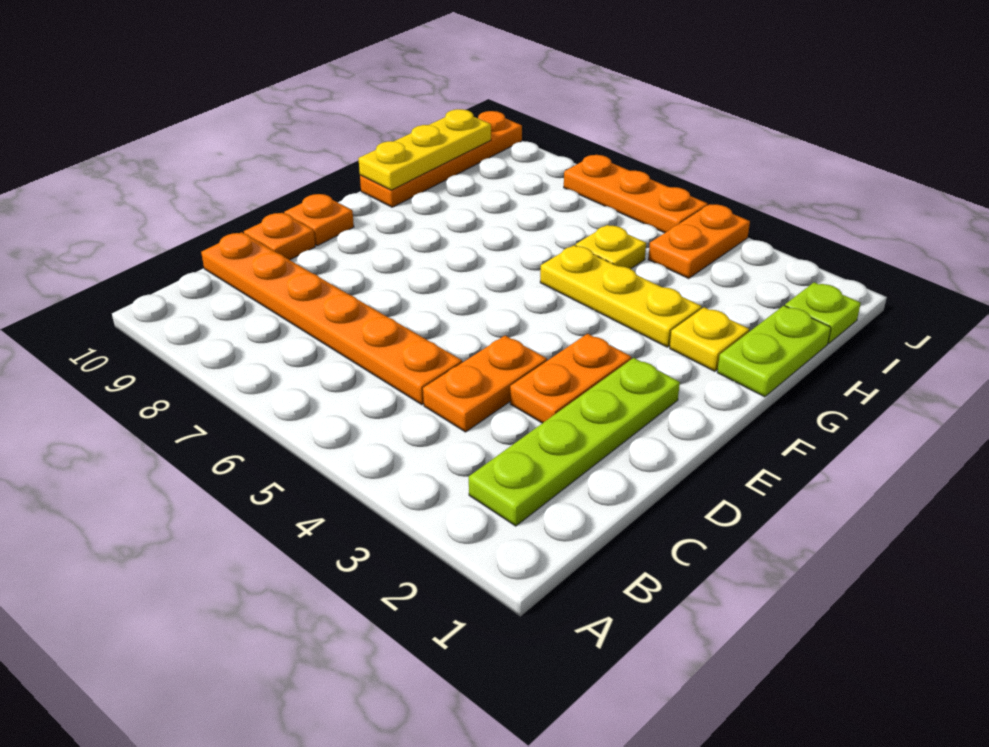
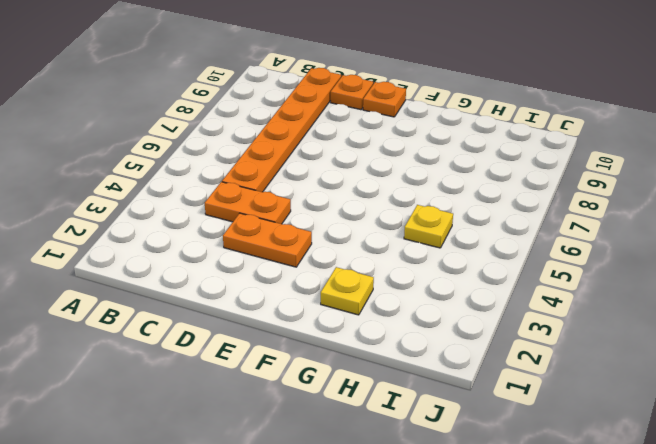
none -> lime plate B2:E2 level 1
none -> lime plate G1:H1 level 1
none -> yellow plate G3:G5 level 1

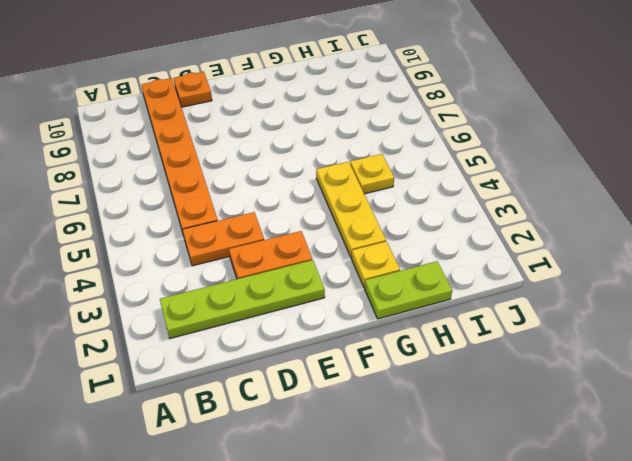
none -> orange plate E10 level 1
none -> orange plate G10:J10 level 1
none -> lime plate I1 level 1

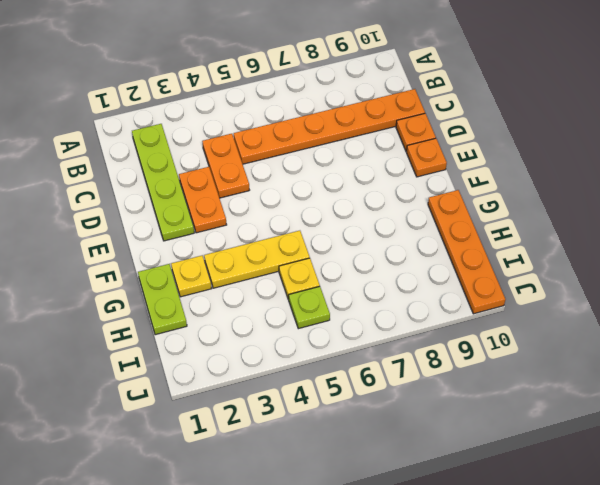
lime plate I5 level 1 -> lime plate I1 level 1
none -> orange plate I4:J4 level 1
none -> orange plate J5:J7 level 1
none -> yellow plate G10:I10 level 2

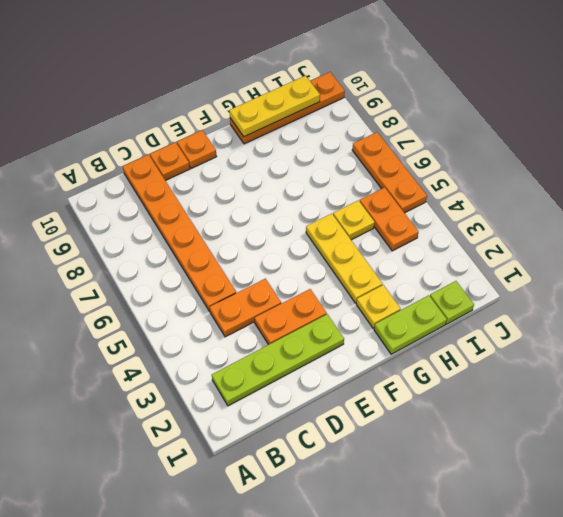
orange plate I4:I5 level 1 -> orange plate I4:J4 level 1

